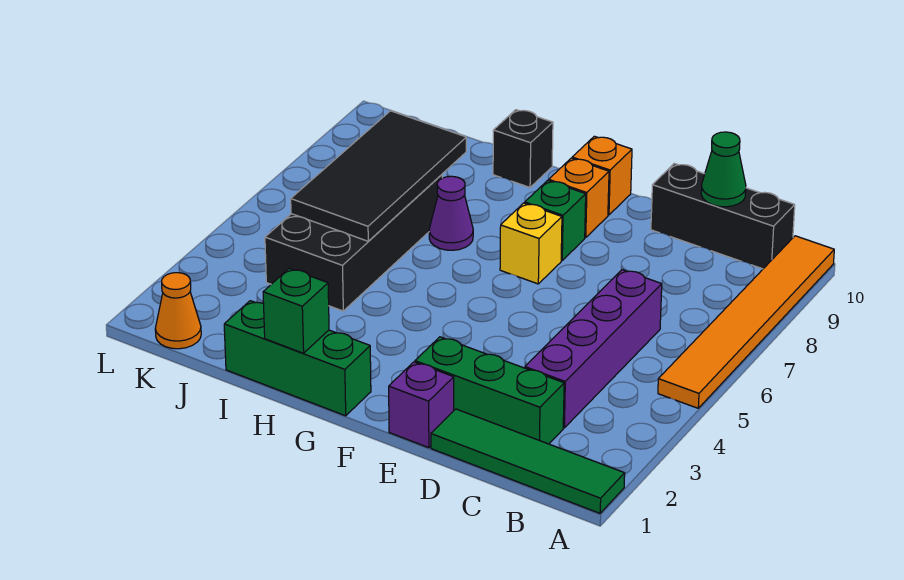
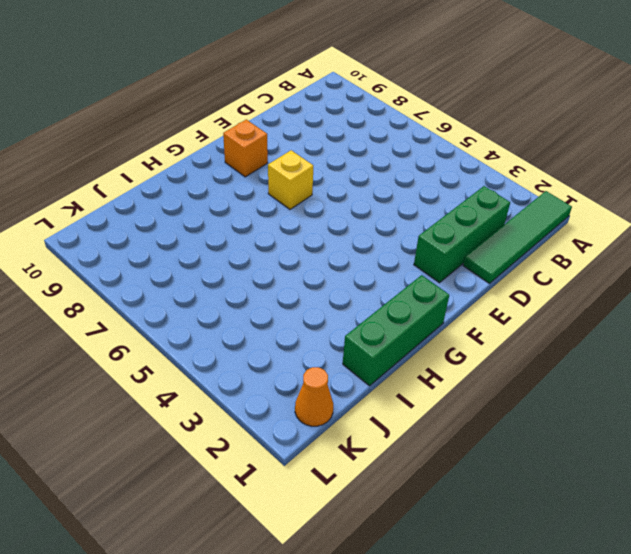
none -> orange tile A5:A10 level 1
none -> black brick B10:D10 level 1
none -> purple brick C3:C6 level 1

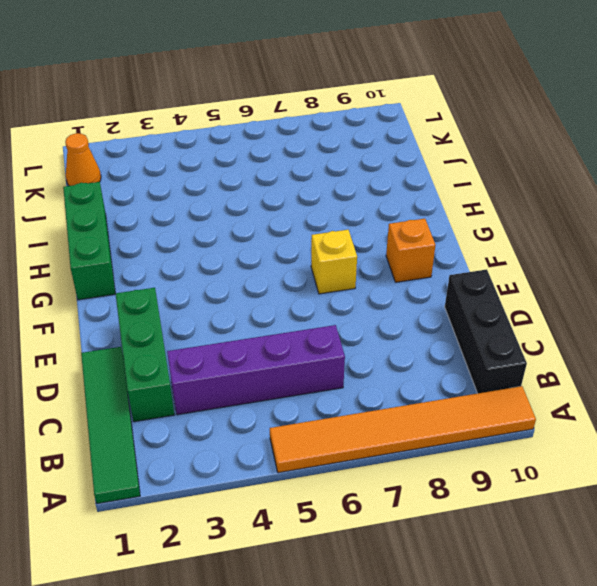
none -> purple brick E1 level 1
none -> green brick F8 level 1
none -> orange brick F10 level 1

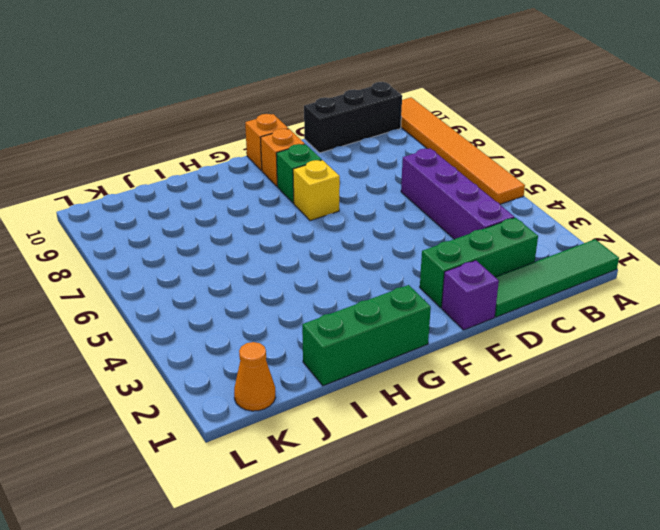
none -> purple cone H7 level 1
none -> black brick H10 level 1
none -> black brick I4:J7 level 1

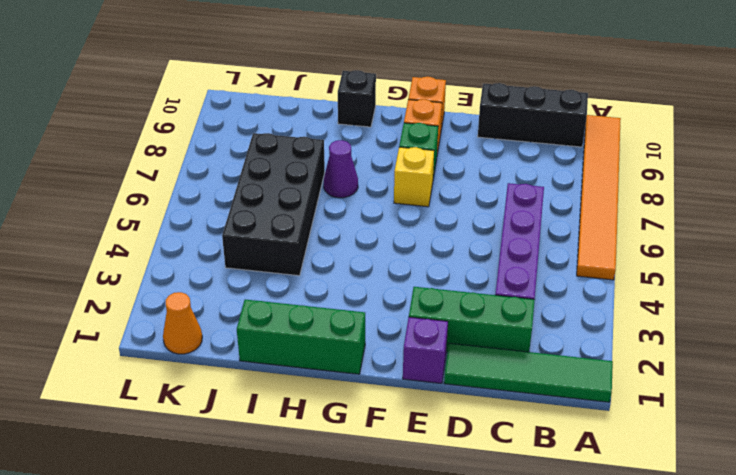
none -> green cone C10 level 2
none -> green brick H1 level 2
none -> black tile I5:J8 level 2

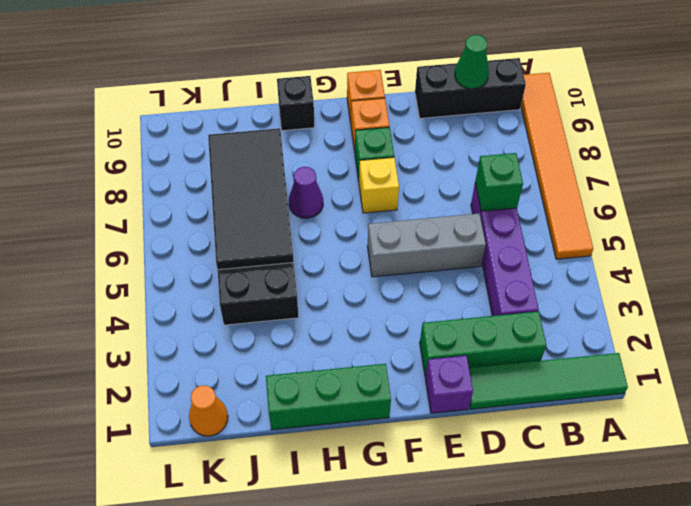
green brick C6 level 2 -> green brick H1 level 2
grey brick D5:F5 level 1 -> none

